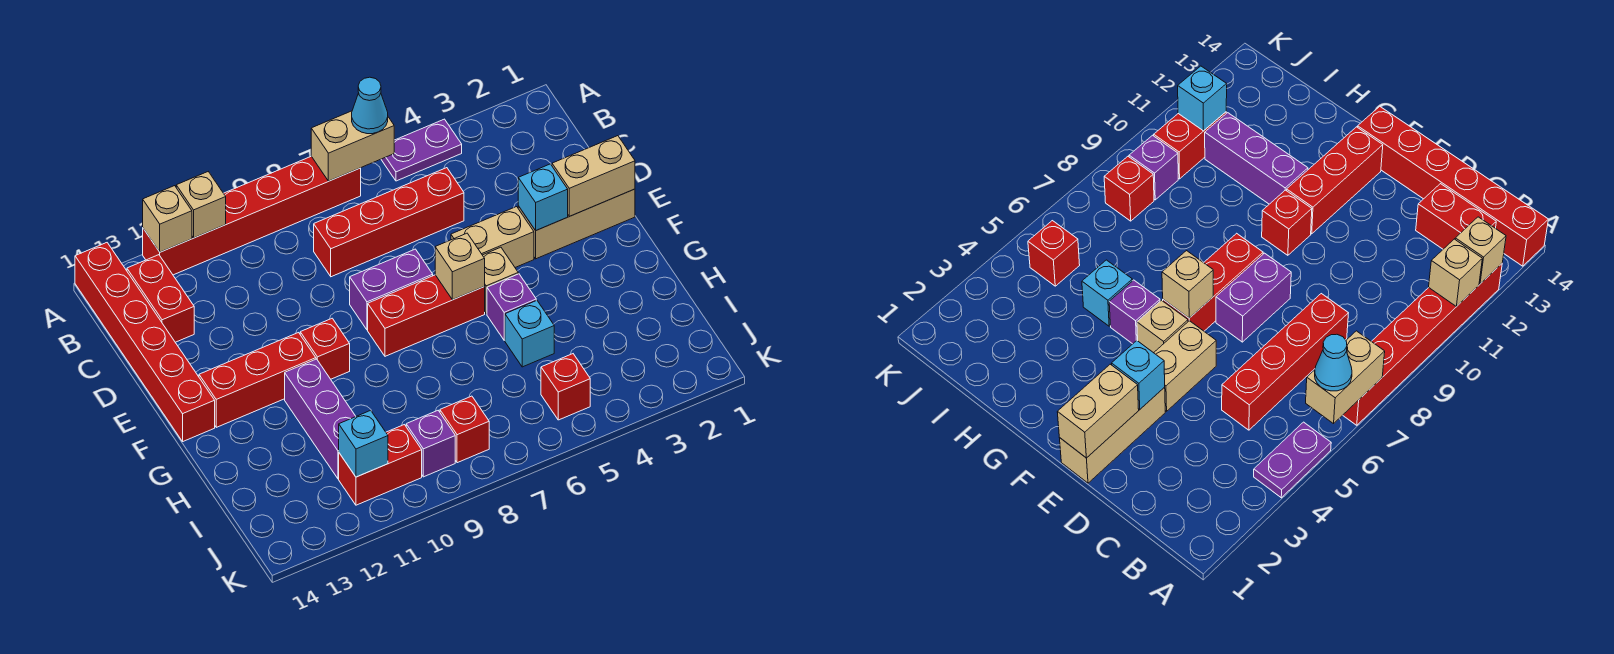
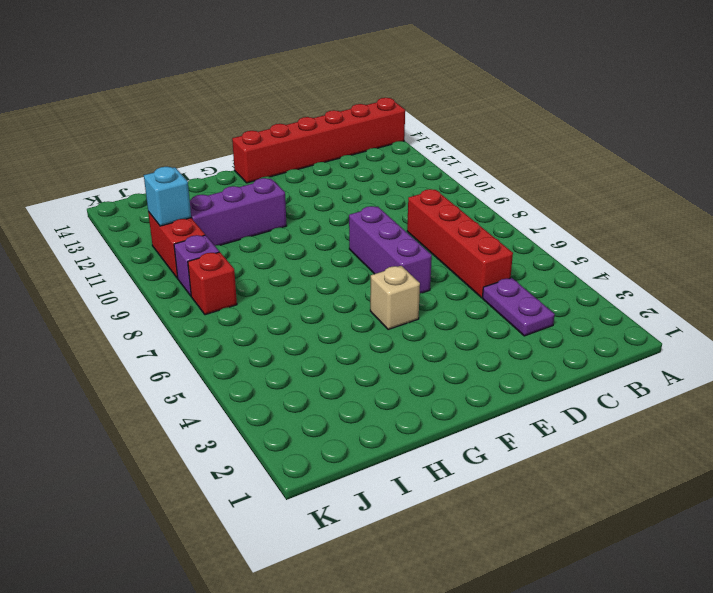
purple plate C3:C4 level 1 -> purple plate A4:A5 level 1
purple brick E6:E8 level 1 -> purple brick E7:E8 level 1
none -> red brick A7:A12 level 1
none -> red brick B13:C13 level 1
none -> tan brick E1:E3 level 1

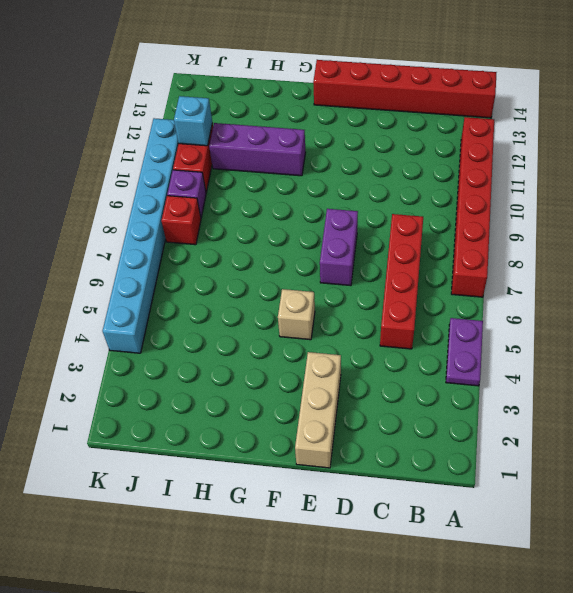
cyan brick K4:K11 level 1 -> none
none -> red brick B13:C13 level 1
none -> tan brick E4:E5 level 1
none -> red brick F6:F8 level 1

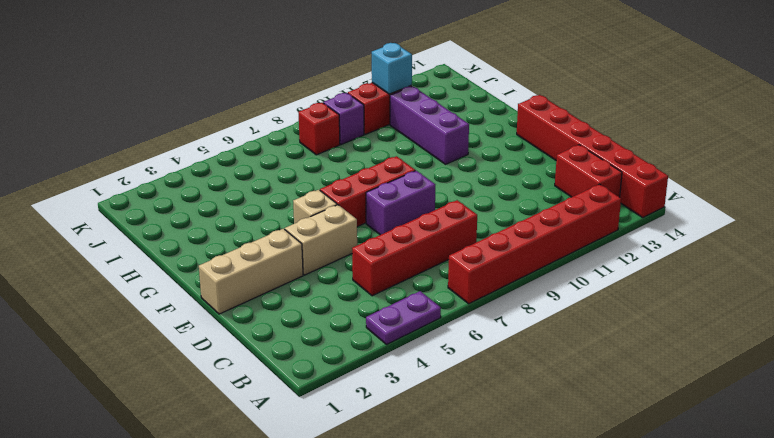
none -> red brick F10 level 1
none -> red brick F11:F13 level 1
none -> purple brick G5 level 1

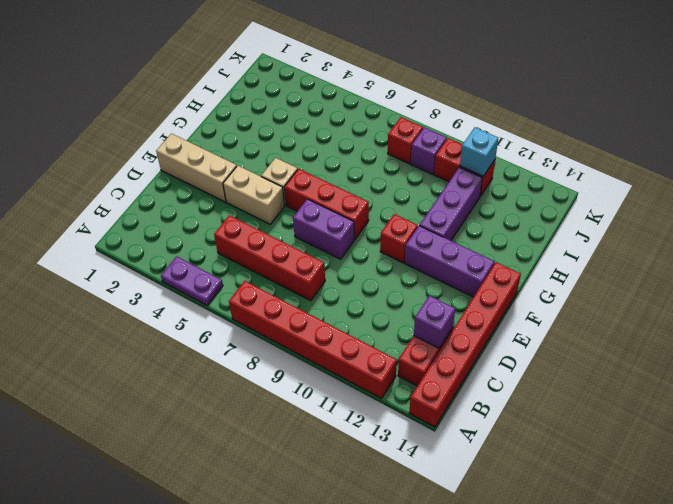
purple brick C13 level 2 -> purple brick G5 level 1
purple brick F11:F13 level 1 -> red brick F11:F13 level 1
none -> cyan brick H5 level 1
none -> red brick J5 level 1
none -> tan brick A6:A7 level 2

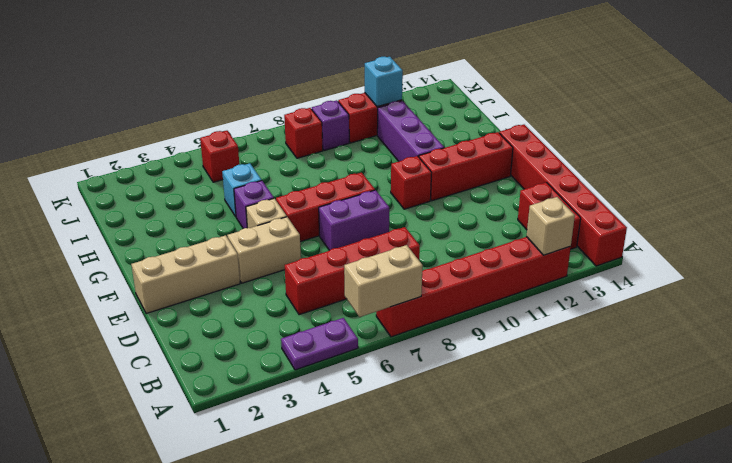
none -> tan brick A11 level 2
none -> tan brick E1:E2 level 2
none -> cyan brick E3 level 2

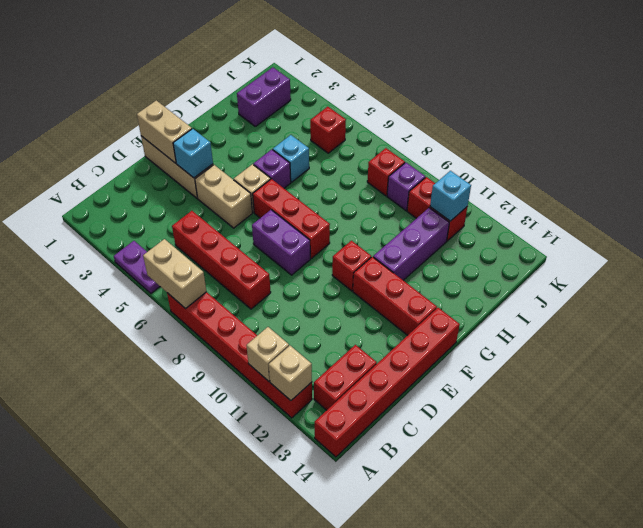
purple brick I2:J2 level 1 -> none
none -> tan brick F6 level 2
none -> cyan cone A6 level 3

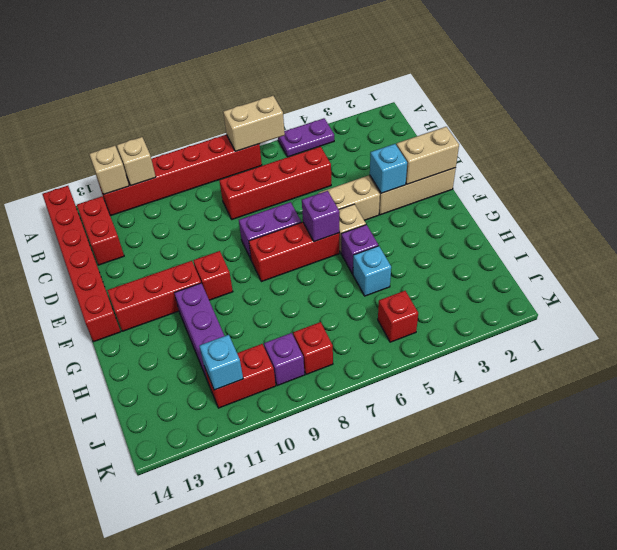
purple brick F6 level 2 -> tan brick F6 level 2
none -> cyan cone A6 level 3

